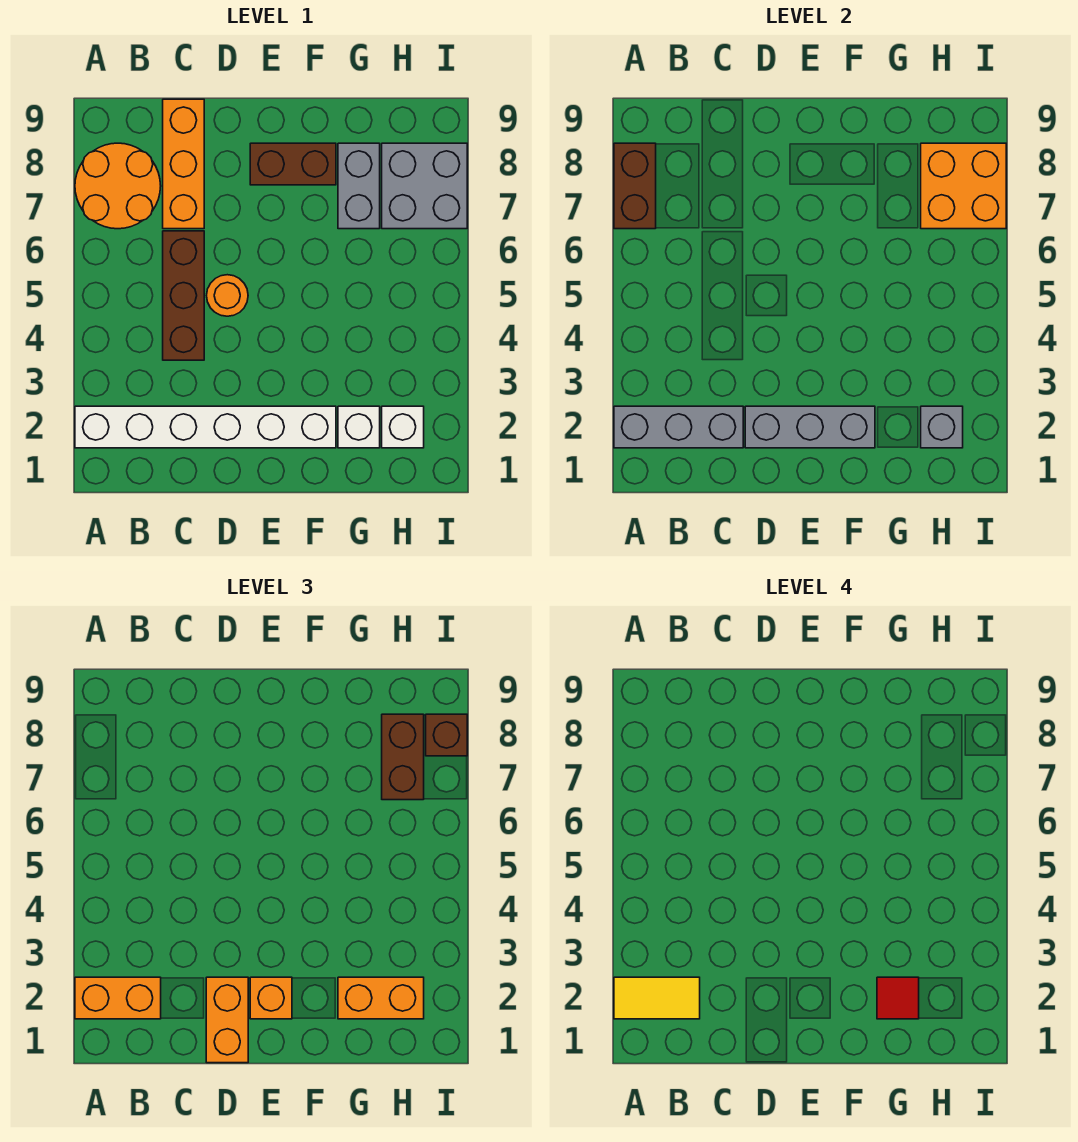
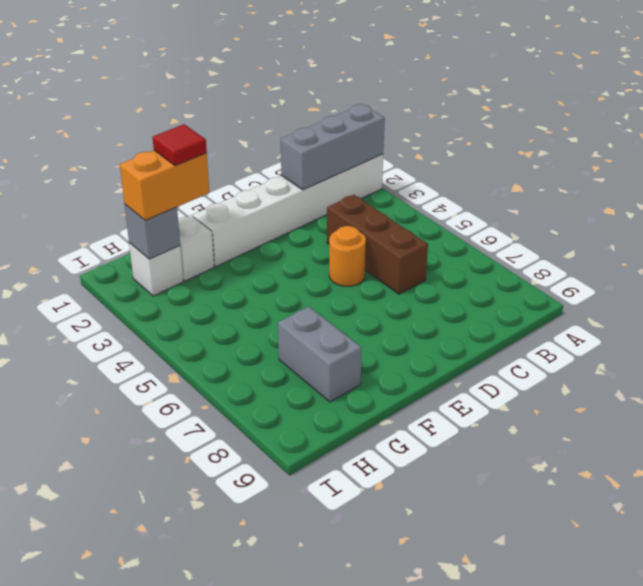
none -> orange round brick A7:B8 level 1
none -> orange brick C7:C9 level 1
none -> brown brick E8:F8 level 1

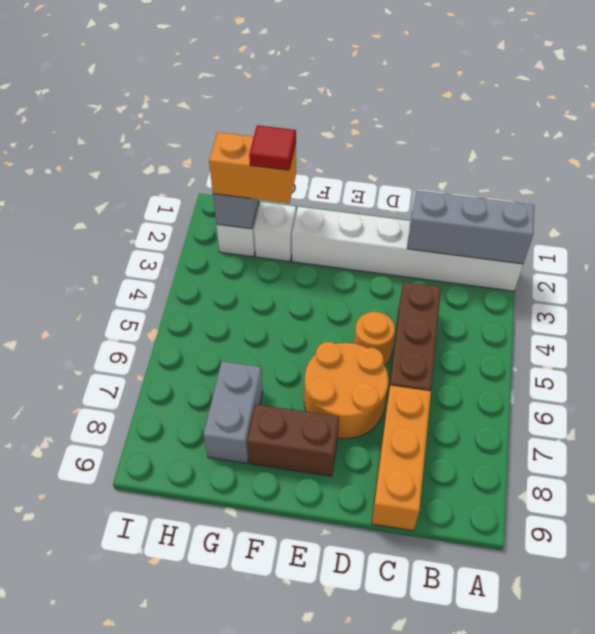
orange round brick D6:E7 level 1 -> orange round brick A7:B8 level 1
none -> grey brick H7:I8 level 1
none -> brown brick A7:A8 level 2
none -> grey brick D2:F2 level 2

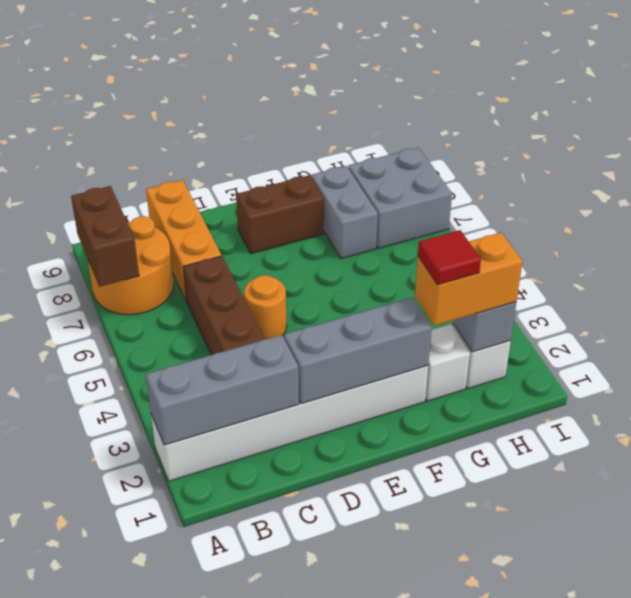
none -> orange brick H7:I8 level 2
none -> orange brick A2:B2 level 3
none -> orange brick D1:D2 level 3

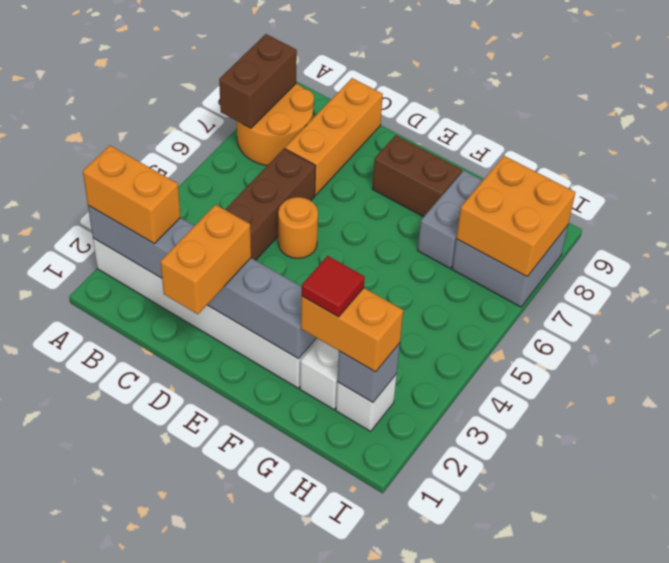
none -> orange brick E2 level 3
none -> brown brick H7:H8 level 3
none -> brown brick I8 level 3

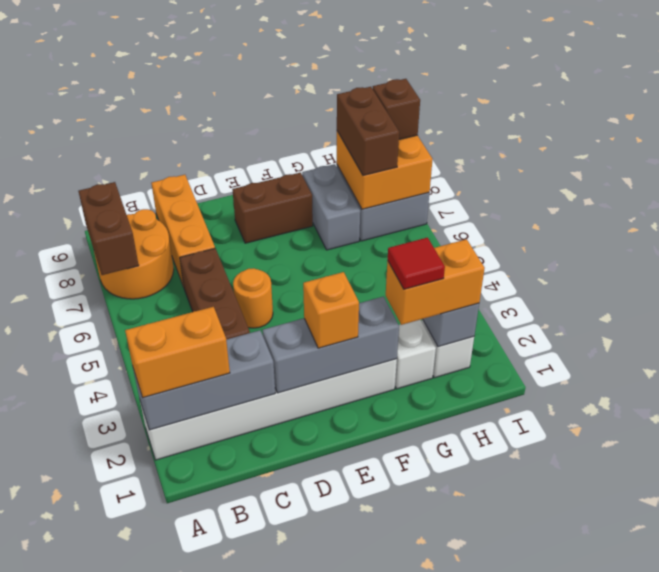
none -> orange brick D1:D2 level 3
none -> yellow tile A2:B2 level 4

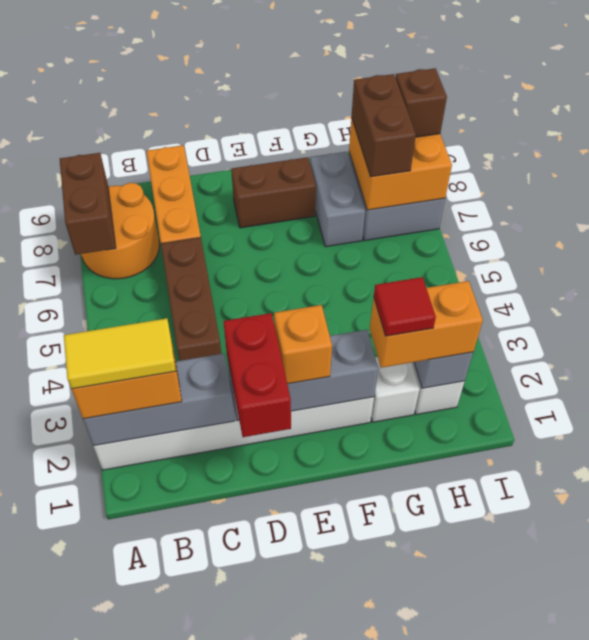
red brick D1:D2 level 3 -> orange brick D1:D2 level 3
none -> orange round brick D5 level 1

